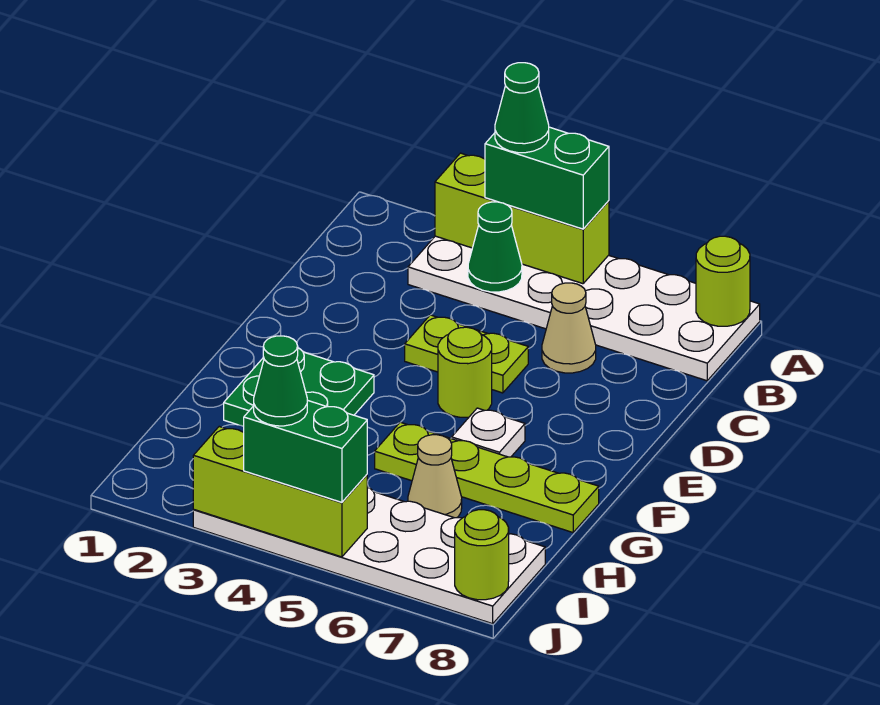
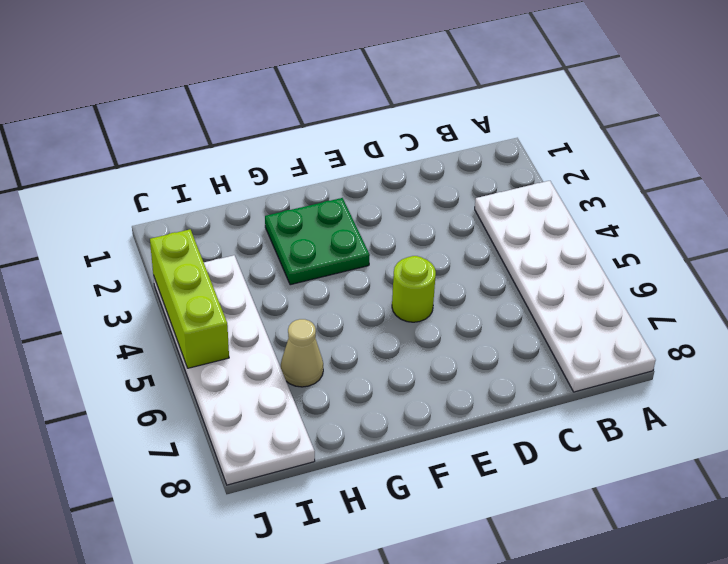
none -> tan cone C6 level 1
none -> lime plate D4:D5 level 1
none -> white plate F6 level 1

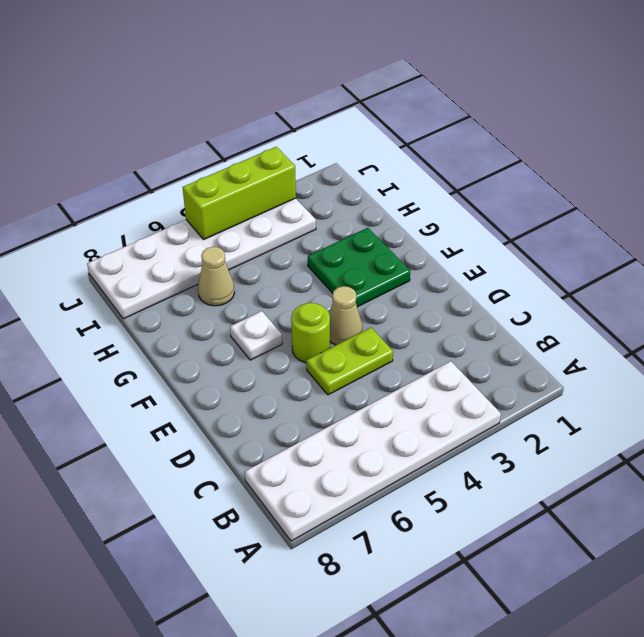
tan cone E4 level 1 -> tan cone C6 level 1
none -> lime plate G5:G8 level 1
none -> lime brick A3:A5 level 2
none -> lime round brick A8 level 2

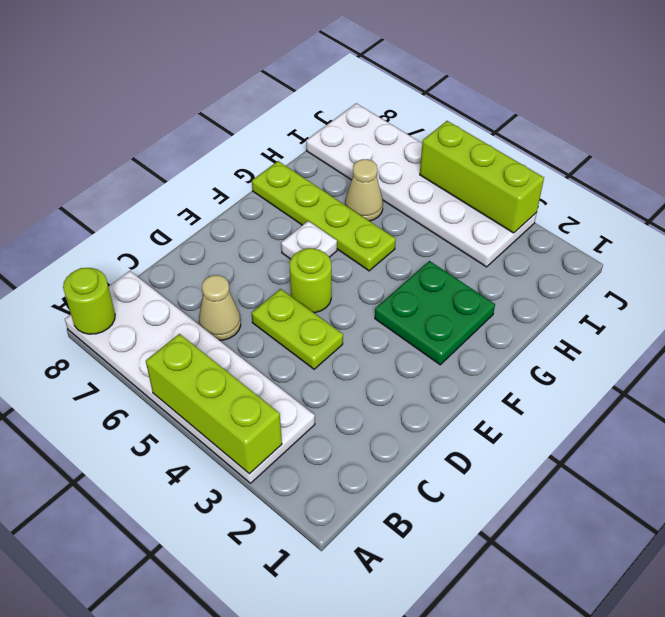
none -> green cone B4 level 2
none -> lime round brick J8 level 2
none -> green brick A4:A5 level 3

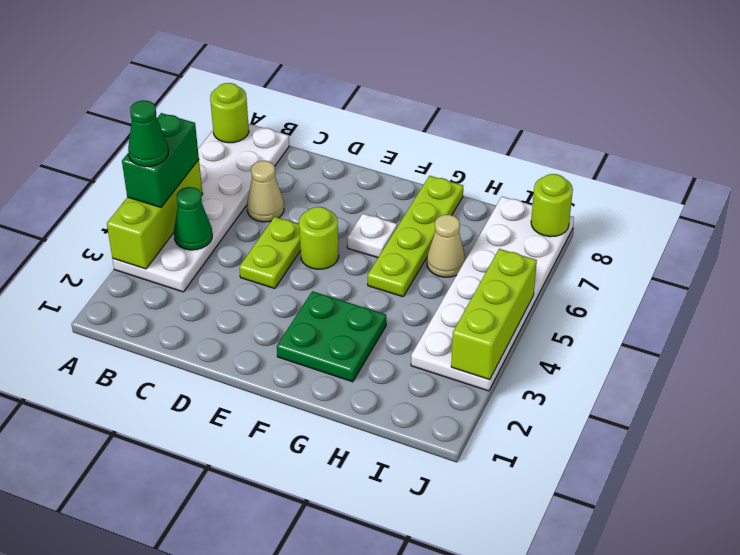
none -> green brick J4:J5 level 3
none -> green cone J4 level 4

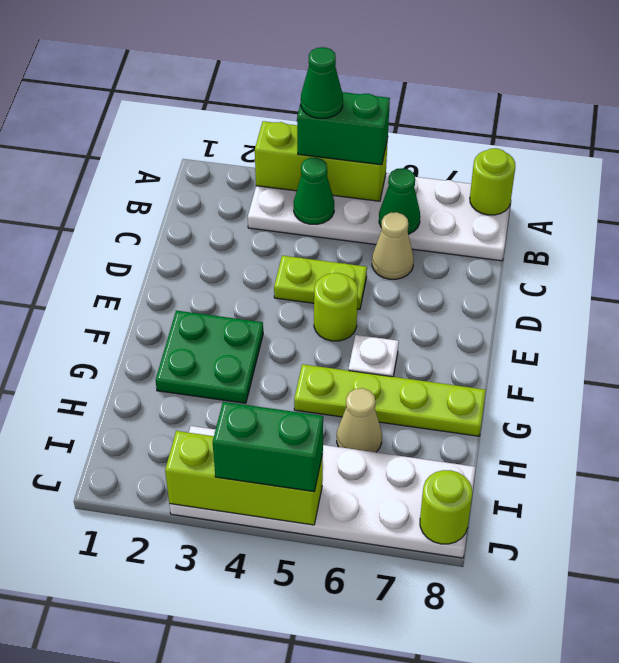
green cone B6 level 2 -> green cone J4 level 4

